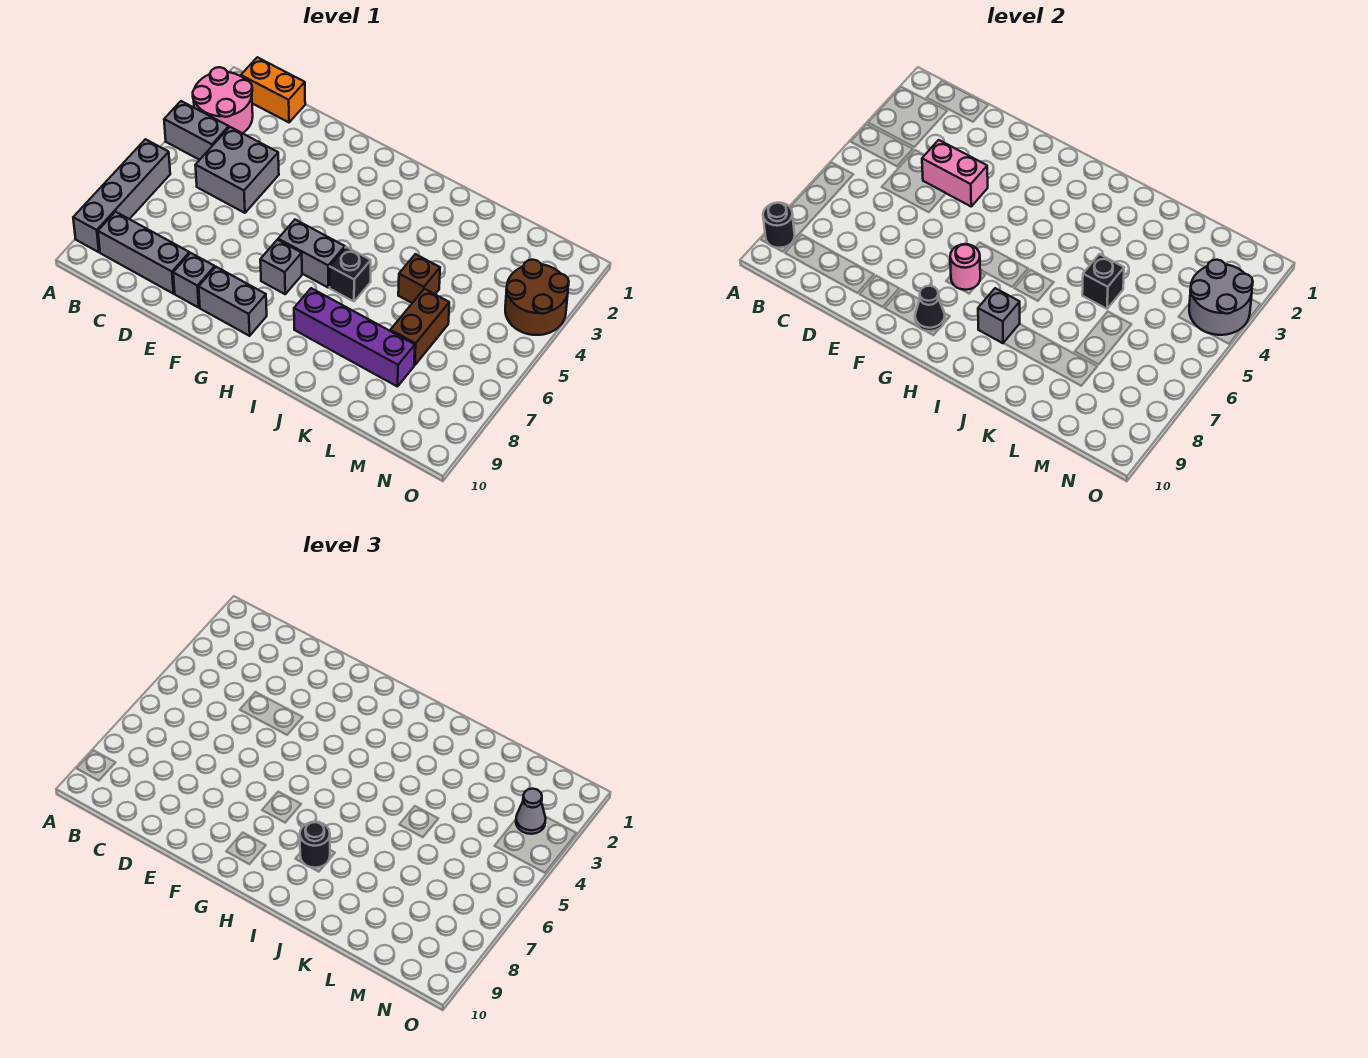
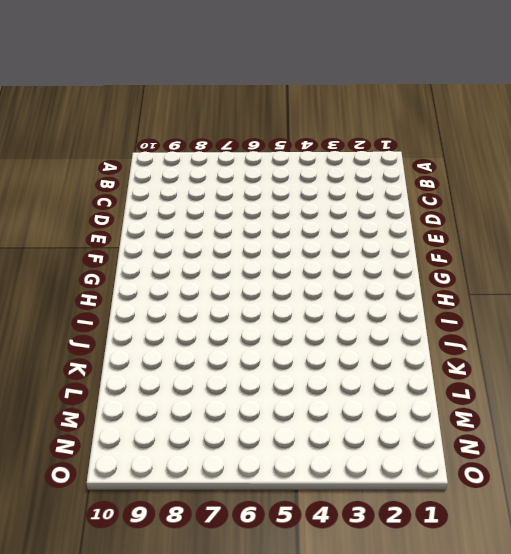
none -> pink round brick A2:B3 level 1
none -> grey brick A4:B4 level 1
none -> grey brick A6:A9 level 1

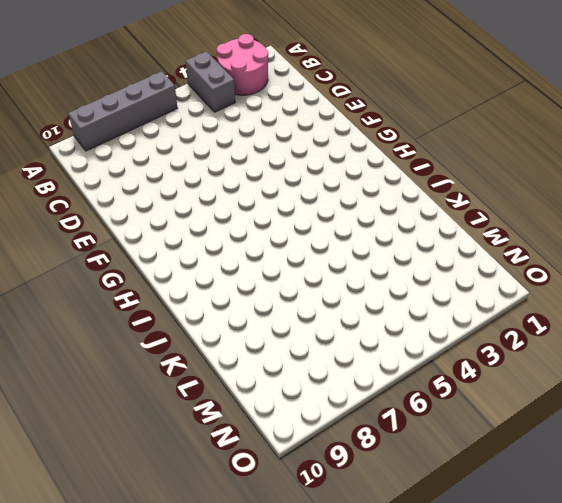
none -> orange brick B1:C1 level 1
none -> grey brick B9:D9 level 1
none -> grey brick C4:D5 level 1

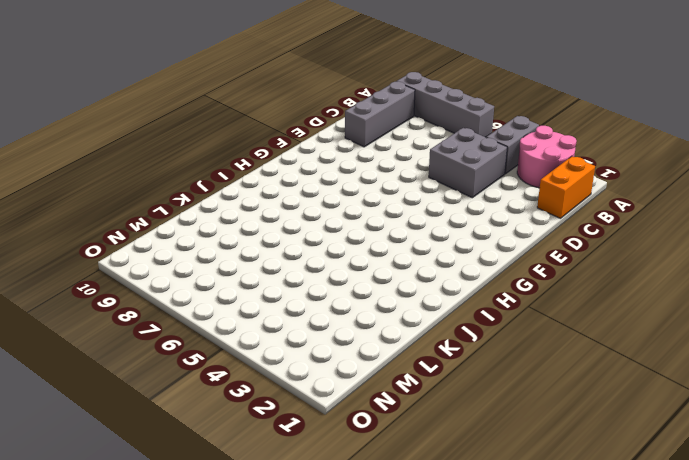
none -> grey brick E9 level 1
none -> grey brick F9:G9 level 1
none -> grey brick G6:H6 level 1

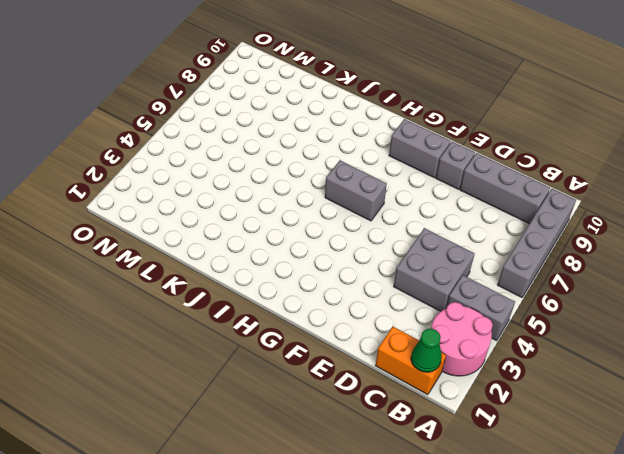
green cone B1 level 2 -> none
none -> grey brick G7 level 1
none -> black brick I6 level 1
none -> purple brick I8:L8 level 1

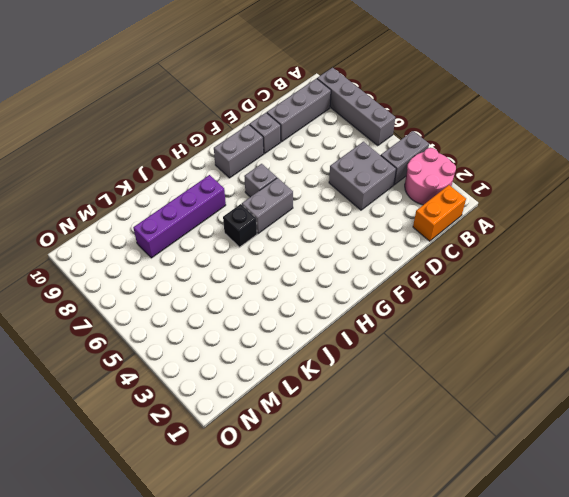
none -> brown brick K5 level 1
none -> brown brick L6:L7 level 1
none -> brown round brick N3:O4 level 1

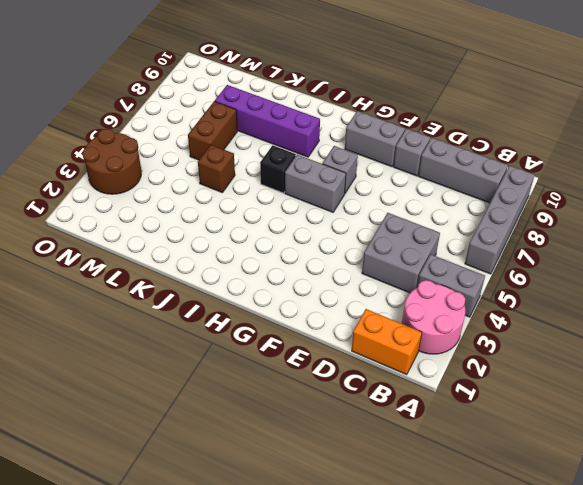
none -> black round brick A9 level 2
none -> pink brick D4:E4 level 2
none -> pink round brick G7 level 2

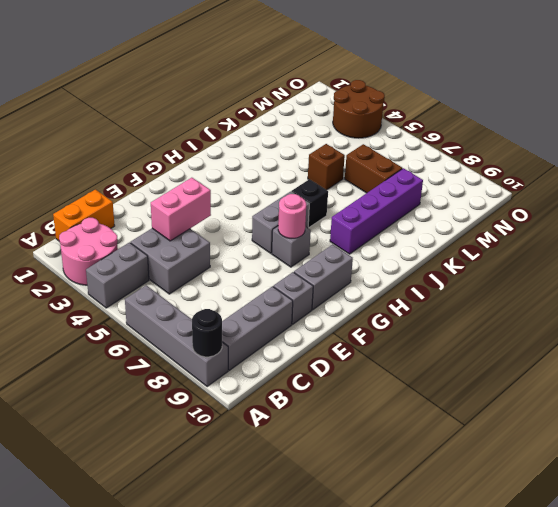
none -> black cone G9 level 2
none -> grey brick I8 level 2
none -> black brick K5 level 2

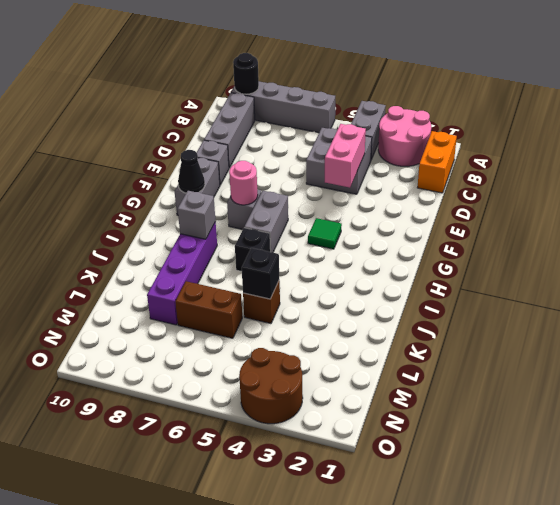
green tile G4 level 1 -> none
none -> grey round brick N3:O4 level 2
none -> black round brick I8 level 3
none -> grey cone N3 level 3

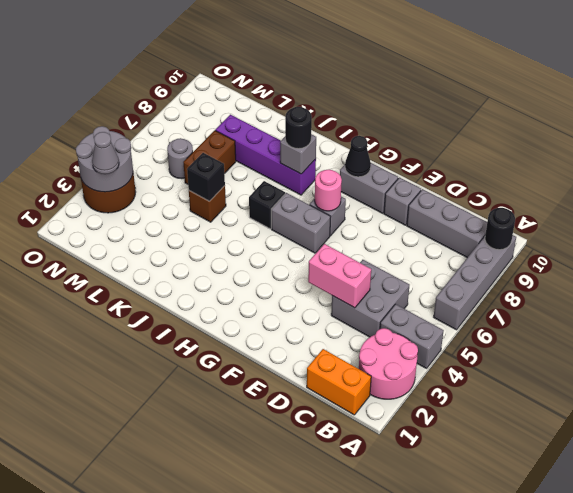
grey round brick M6 level 1 -> none

